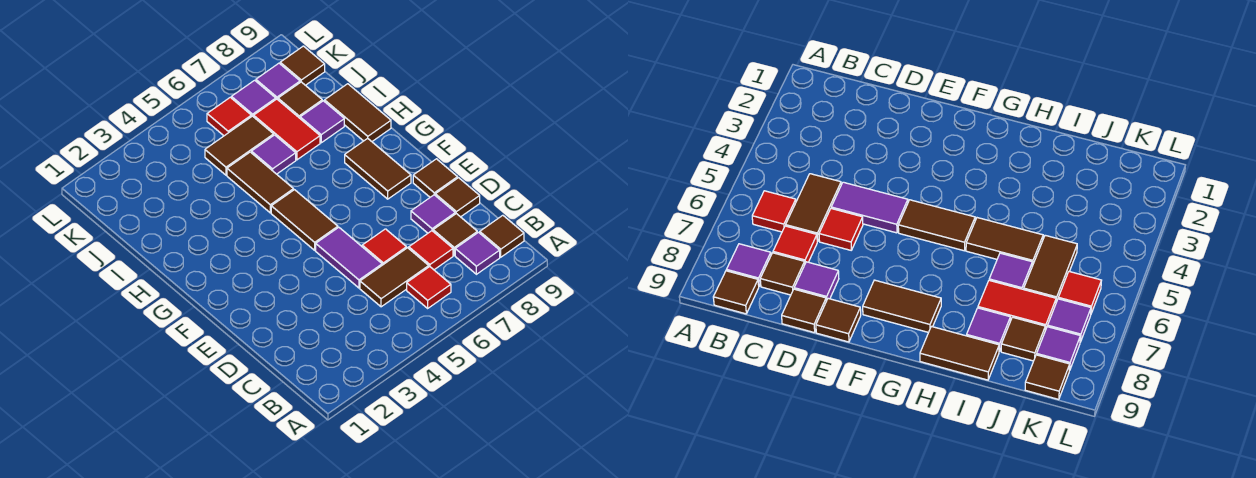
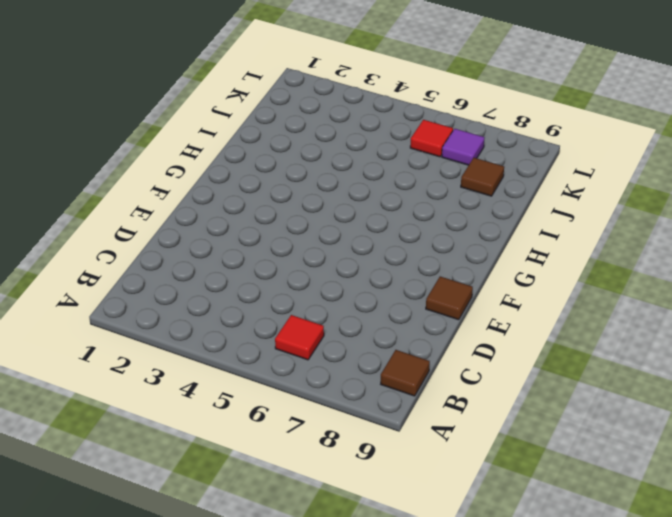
none -> purple tile B8 level 1
none -> brown tile C5:C6 level 1
none -> red tile C7 level 1

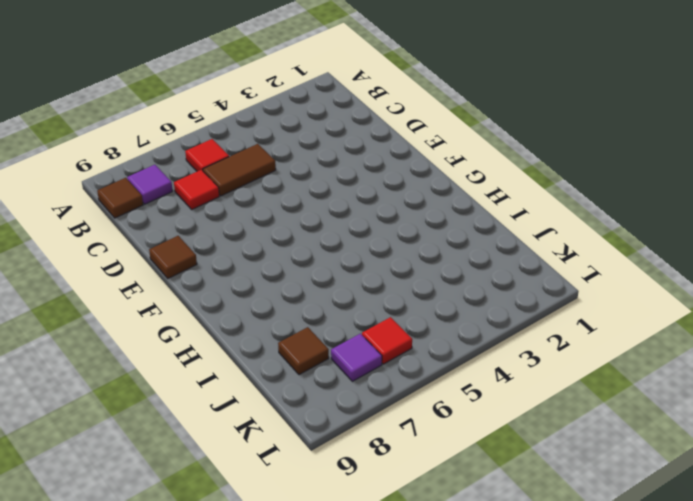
none -> brown tile C8 level 1
none -> purple tile D5:E5 level 1
none -> red tile D6 level 1

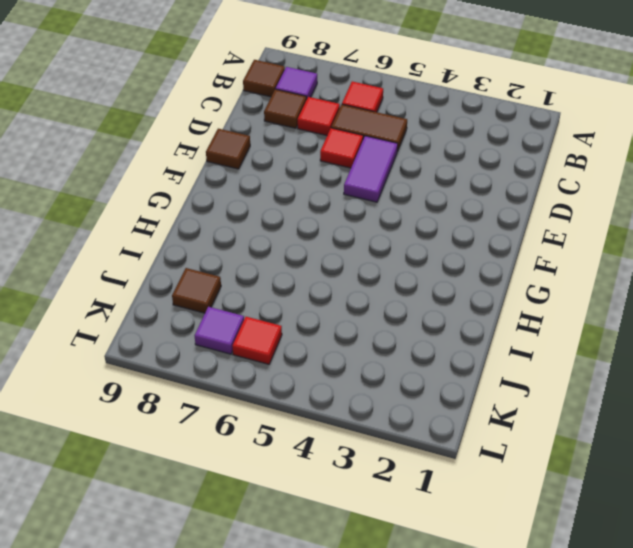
none -> purple tile D8 level 1
none -> brown tile D9 level 1
none -> brown tile F5:G5 level 1

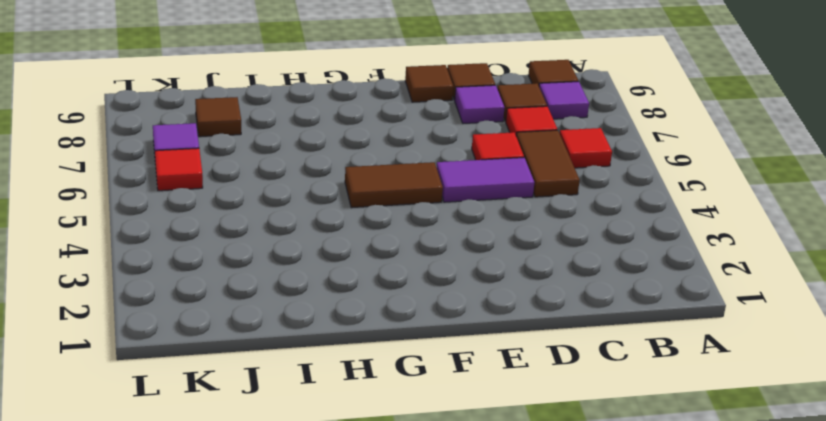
none -> brown tile F8:G8 level 1
none -> brown tile H5:I5 level 1
none -> brown tile H9:I9 level 1

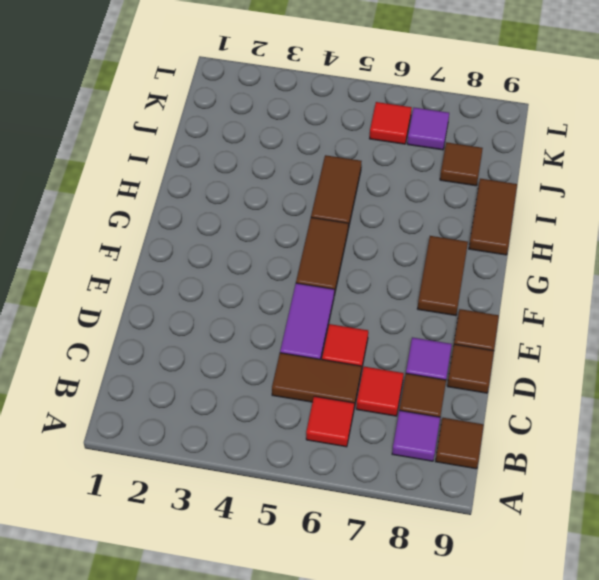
none -> purple tile I6 level 1
none -> red tile I7:J7 level 1
none -> purple tile I8 level 1

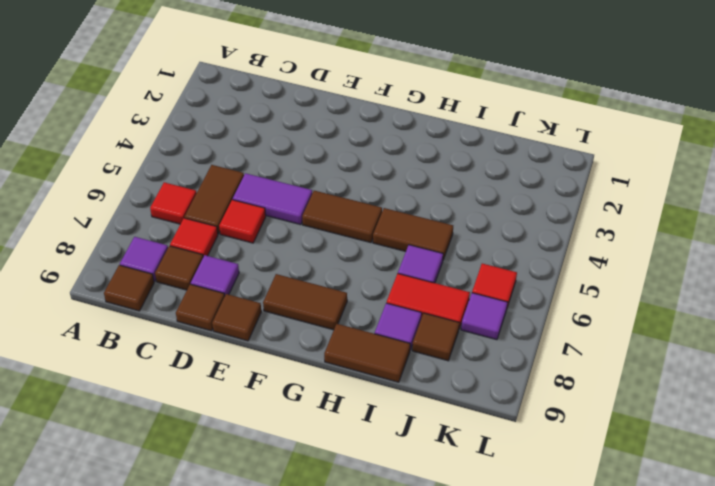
none -> brown tile J5:J6 level 1
none -> purple tile K8 level 1
none -> brown tile K9 level 1

